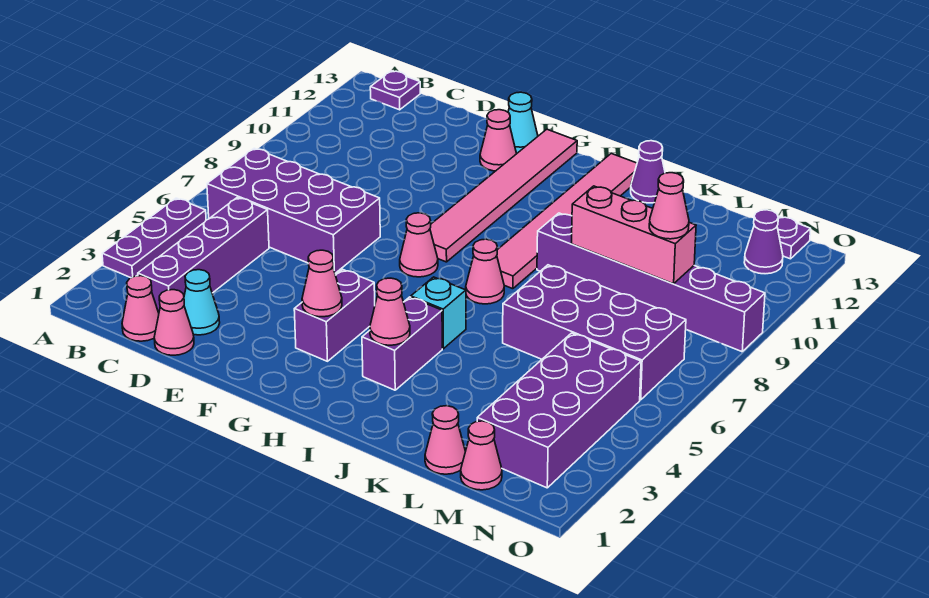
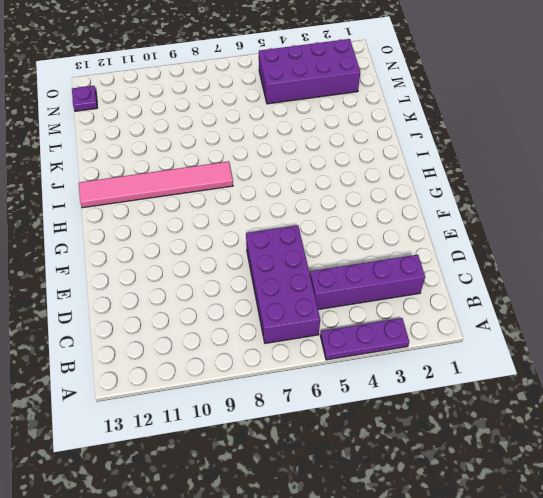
none -> purple plate B13 level 1
none -> pink cone C1 level 1
none -> pink cone D1 level 1

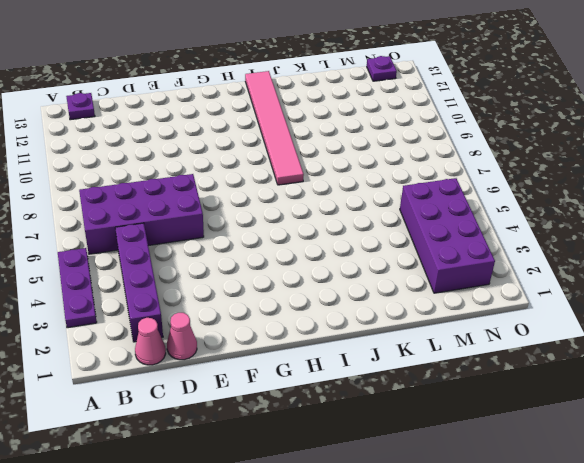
none -> cyan cone D2 level 1
none -> pink cone F12 level 1
none -> cyan cone F13 level 1

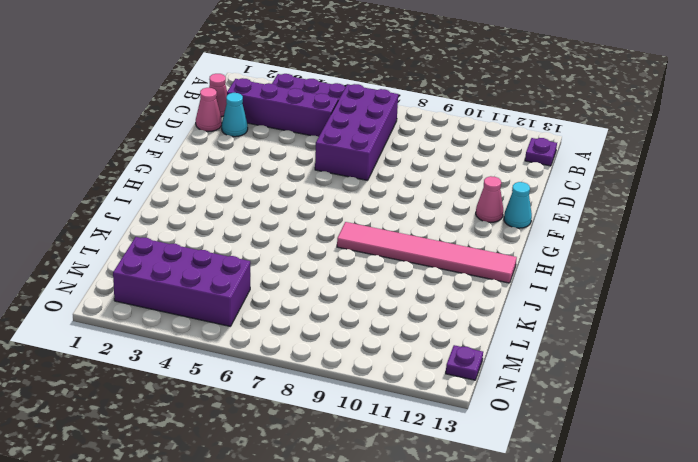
none -> purple brick G3:G4 level 1
none -> pink cone G7 level 1
none -> pink tile G8:G13 level 1

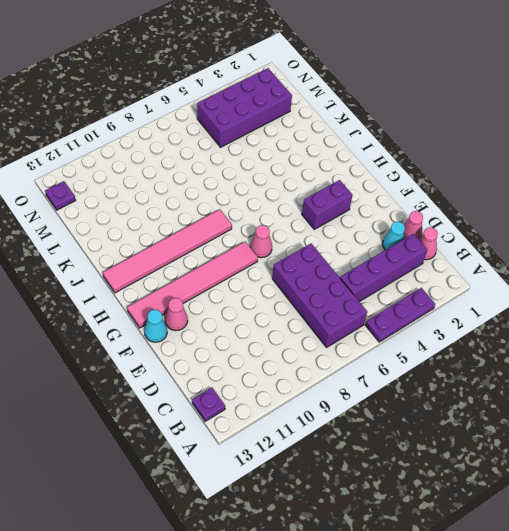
none -> purple brick I3:I4 level 1
none -> cyan brick I5 level 1
none -> pink cone I7 level 1

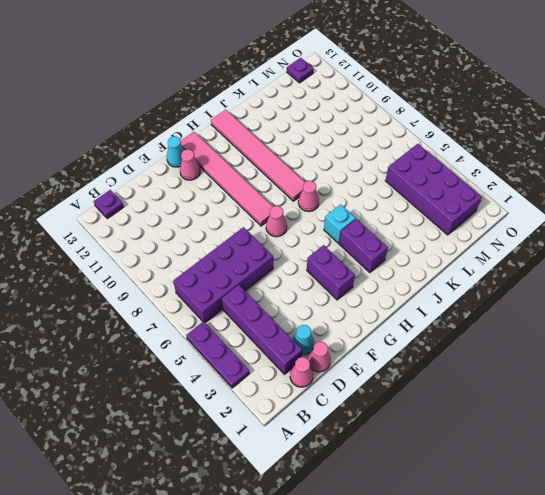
none -> purple brick J9:O9 level 1
none -> purple cone J13 level 1
none -> purple brick K6:N7 level 1

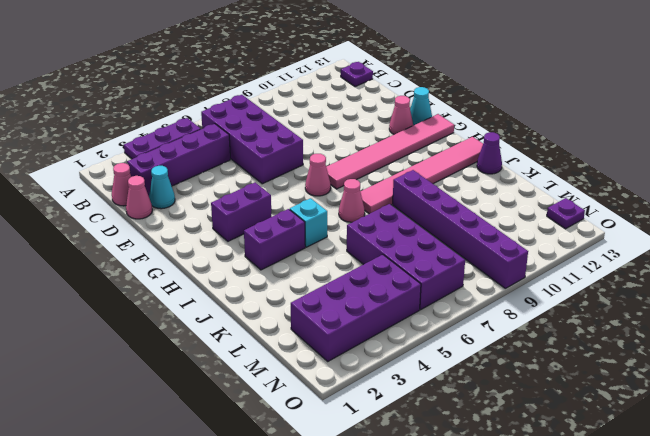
none -> pink cone L1 level 1
none -> pink cone M1 level 1
none -> purple cone N12 level 1

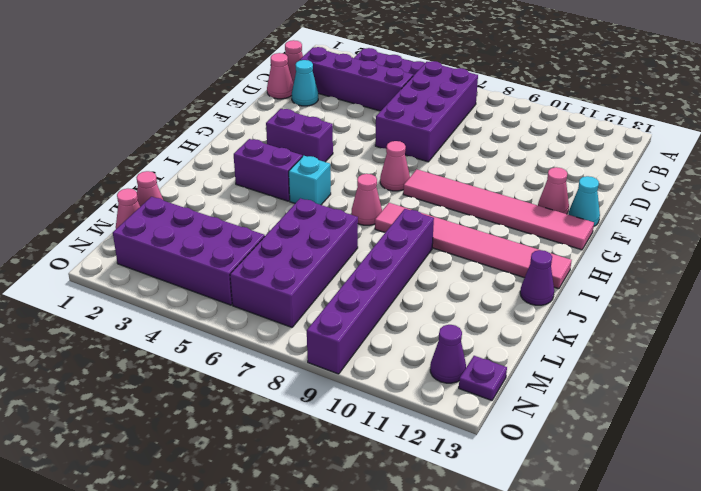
none -> purple plate B13 level 1
none -> pink cone G3 level 2
none -> pink cone I3 level 2

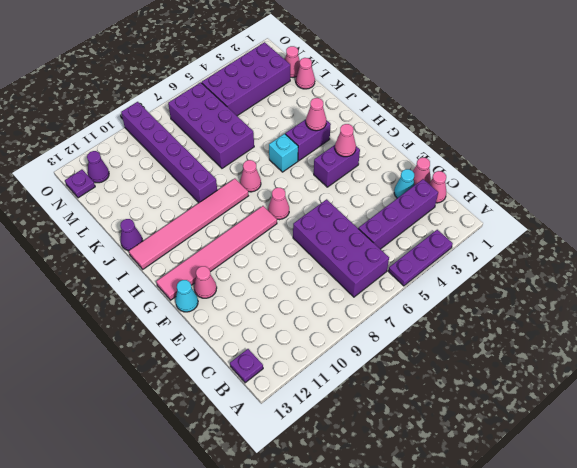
none -> pink brick K9:M9 level 2
none -> pink cone M9 level 3

